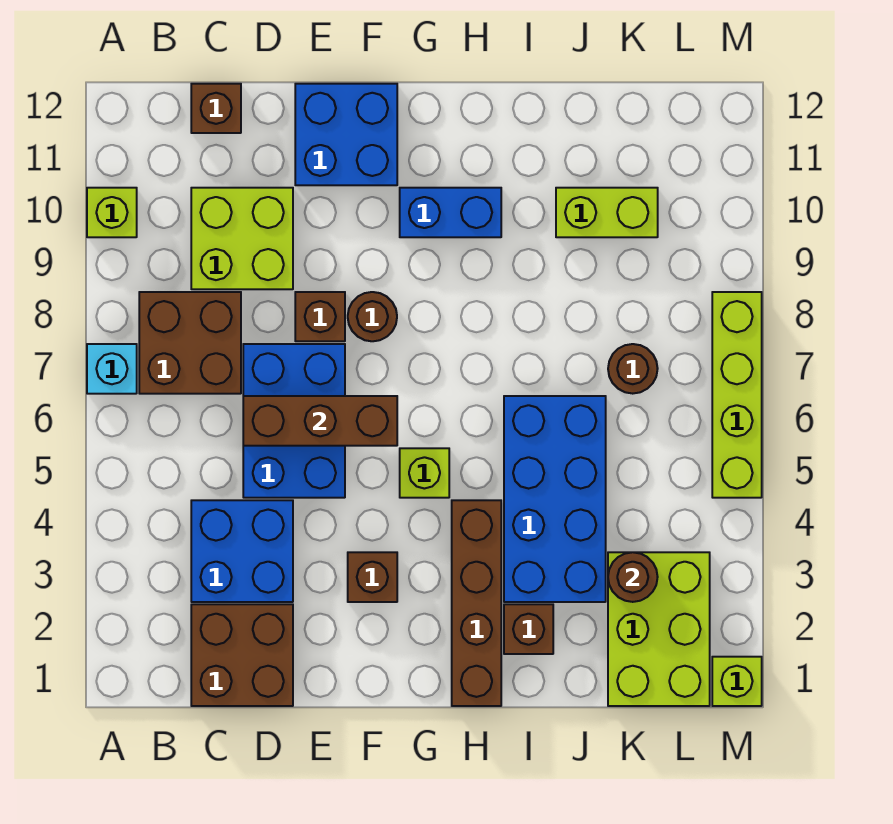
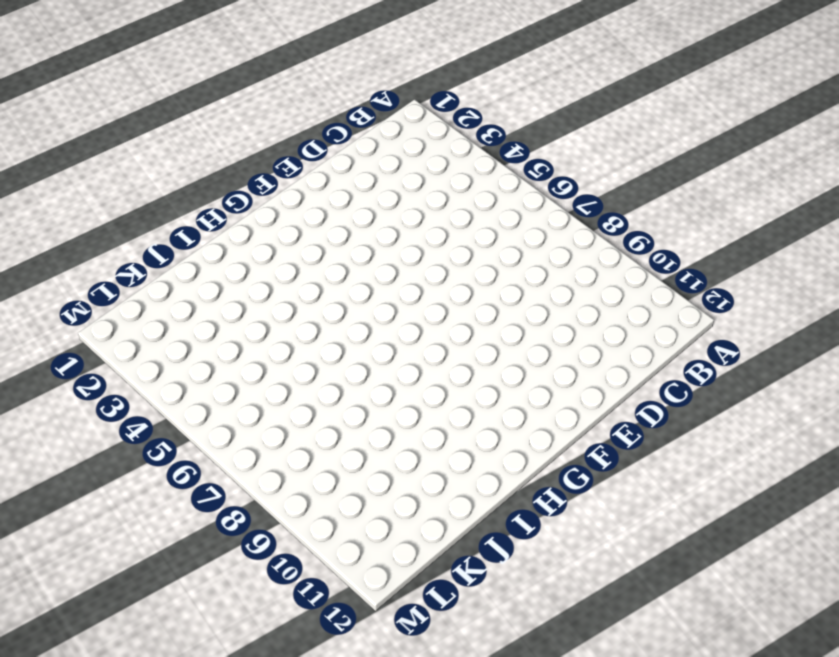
none -> cyan brick A7 level 1
none -> lime brick A10 level 1
none -> brown brick B7:C8 level 1

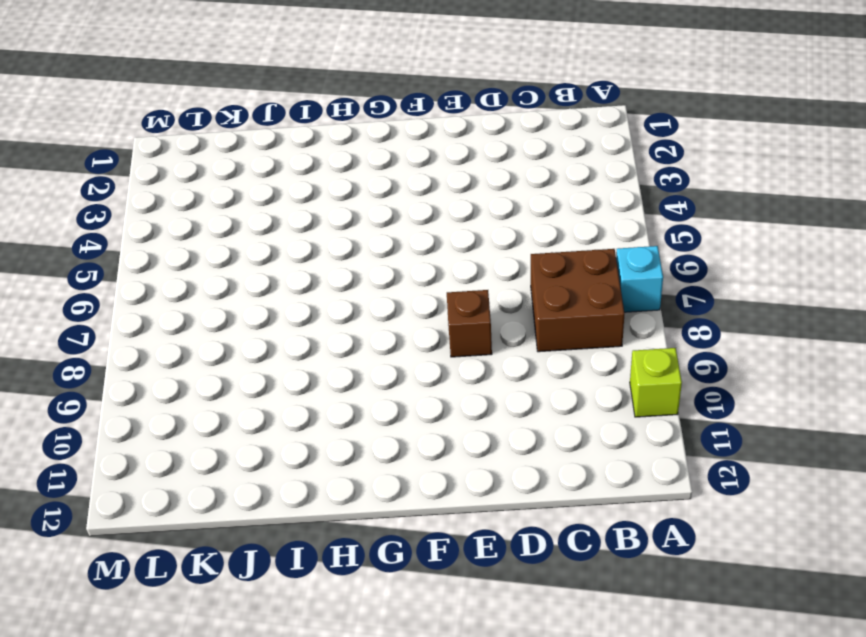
none -> brown brick C1:D2 level 1
none -> blue brick C3:D4 level 1
none -> lime brick C9:D10 level 1

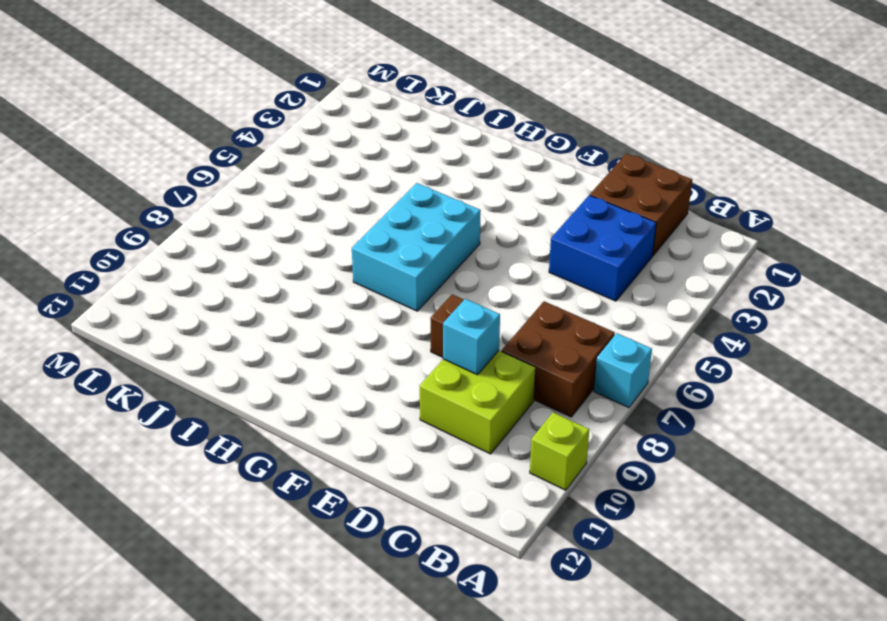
cyan brick D9 level 2 -> none
cyan brick G5:H7 level 1 -> lime brick G5 level 1
none -> brown brick C12 level 1
none -> blue brick D5:E7 level 1
none -> blue brick E11:F12 level 1

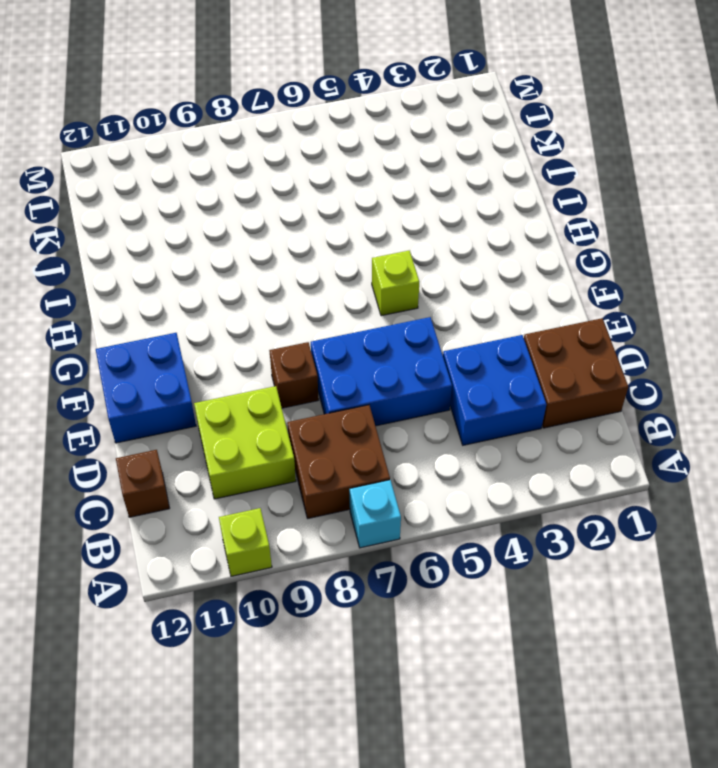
none -> brown brick F3 level 1
none -> brown round brick F8 level 1
none -> blue brick G10:H10 level 1

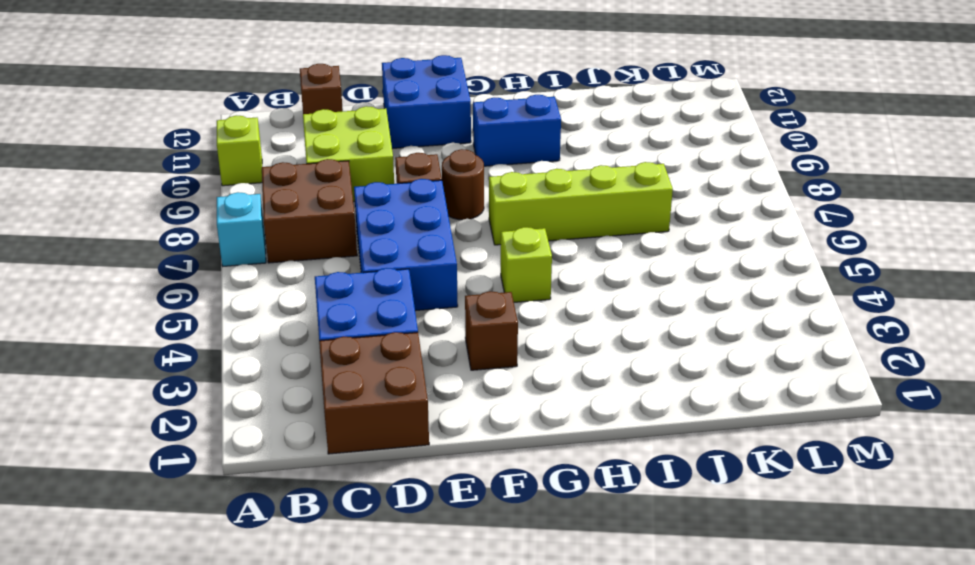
lime brick G7:J7 level 1 -> lime brick M5:M8 level 1
none -> brown brick H1:H4 level 1
none -> brown brick I2 level 1
none -> blue brick I3:J6 level 1

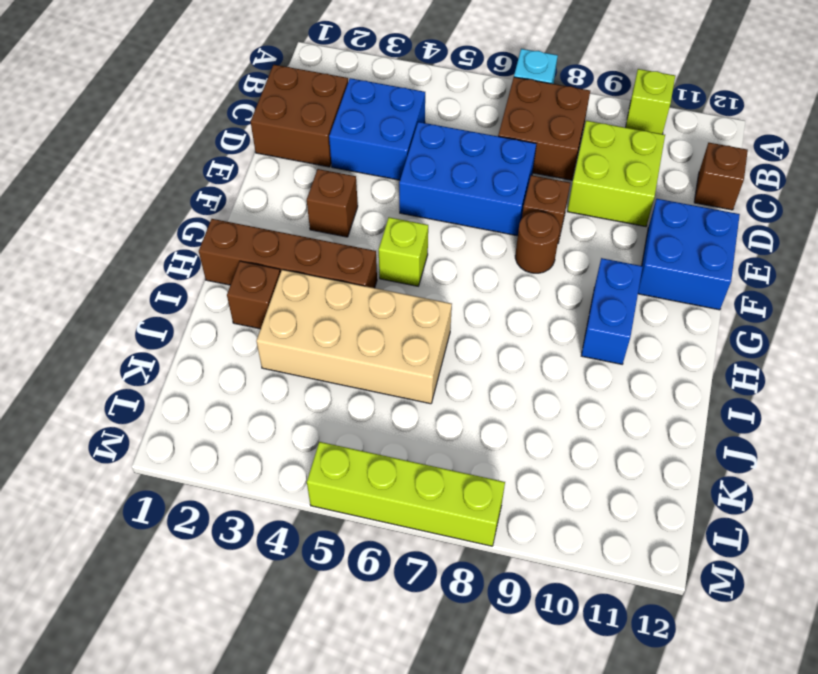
tan brick I3:J6 level 1 -> blue brick I3:J6 level 1
none -> lime brick J10:K10 level 1
none -> lime brick K1:L3 level 1
none -> brown round brick K7 level 1

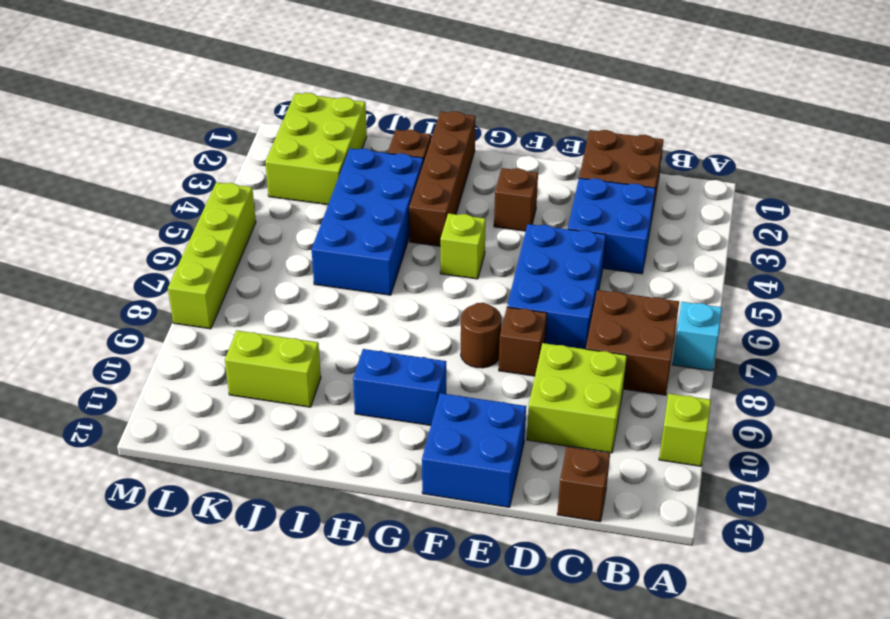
none -> brown round brick K7 level 1
none -> lime brick M1 level 1
none -> brown brick D6:F6 level 2

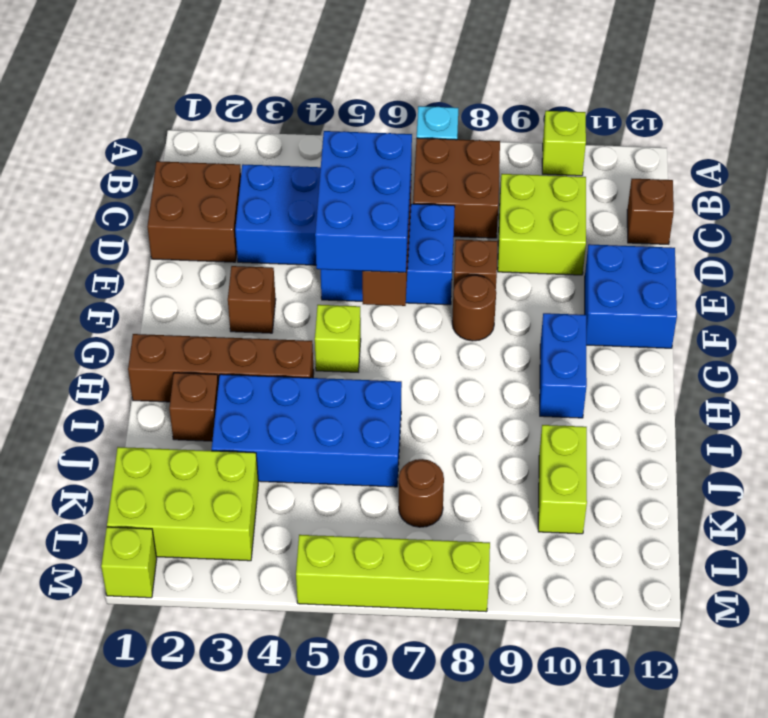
blue brick D5:F6 level 3 -> none
none -> brown round brick K3 level 2

